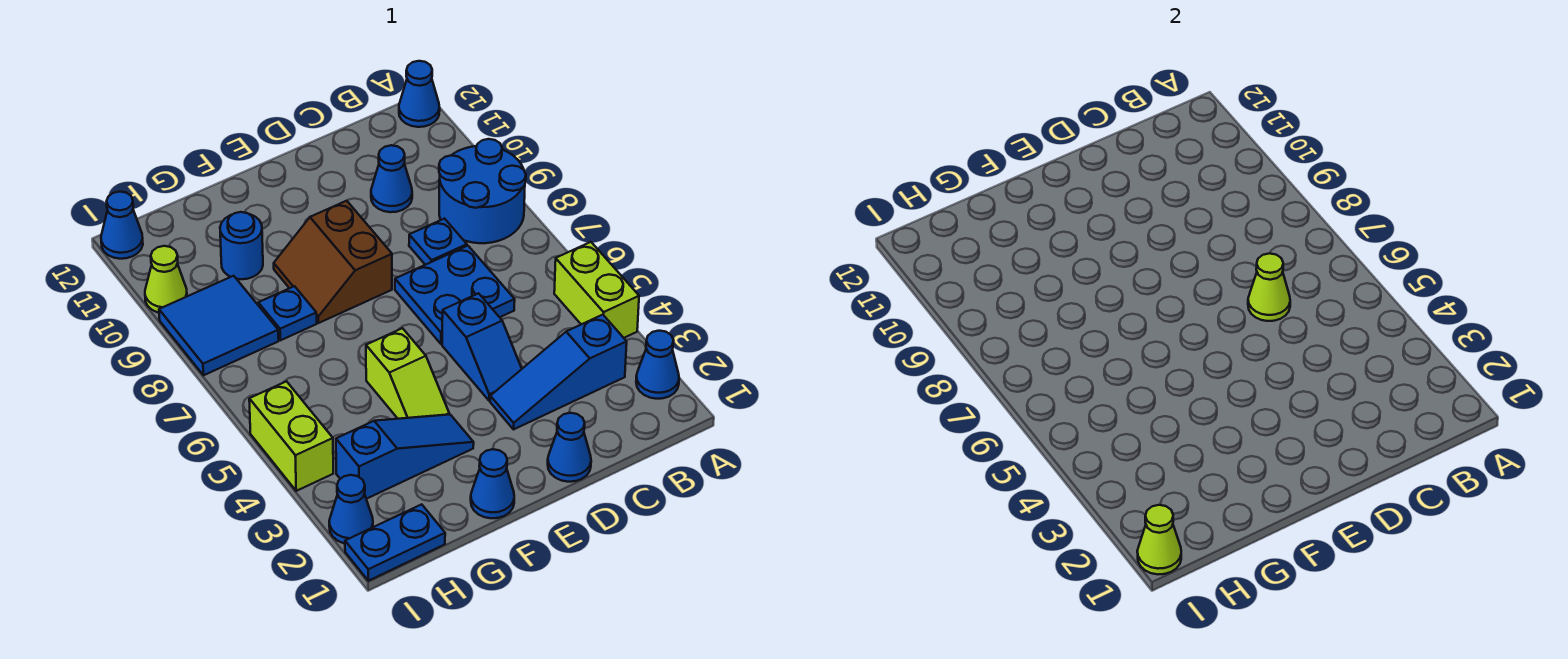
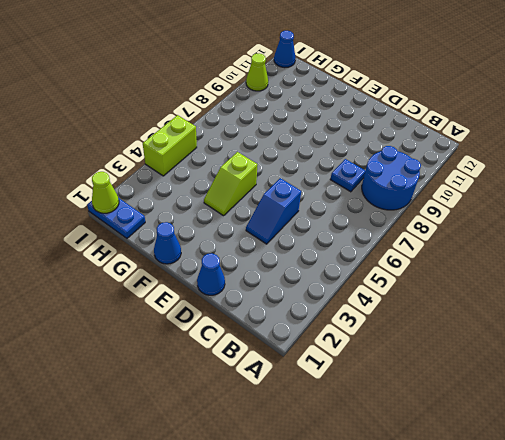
none -> blue cone A2 level 1
none -> lime brick A4:A5 level 1
none -> blue cone A12 level 1

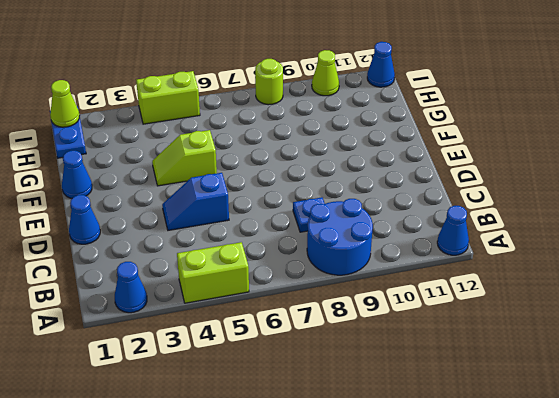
lime round brick I8 level 1 -> blue tile H8:I9 level 1
none -> blue slope B3:D3 level 1 top B
none -> blue plate C6:D7 level 1
none -> blue cone C10 level 1

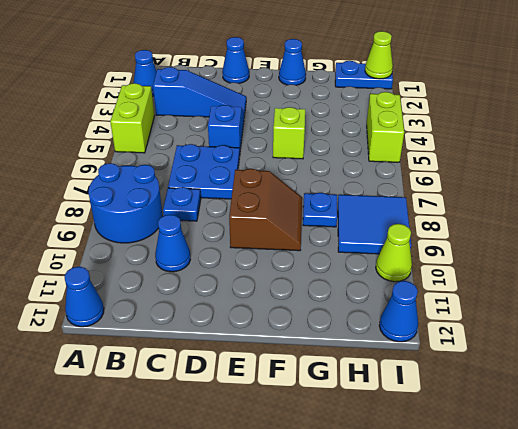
none -> blue slope F3:H3 level 1 top H
none -> blue round brick G10 level 1
none -> blue cone I2 level 1

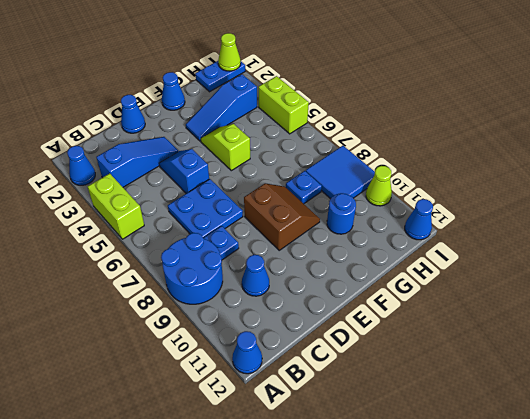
none -> blue cone I2 level 1
none -> lime cone C6 level 2

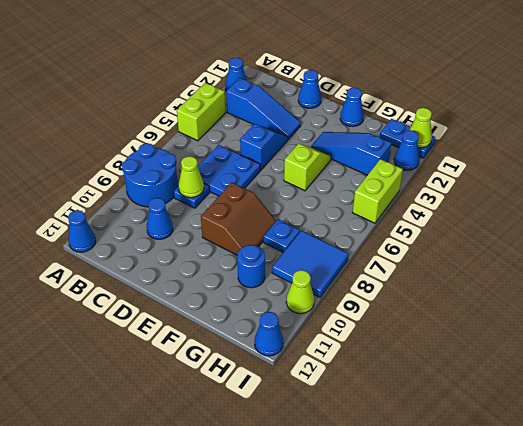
lime cone C8 level 2 -> lime cone C6 level 2

